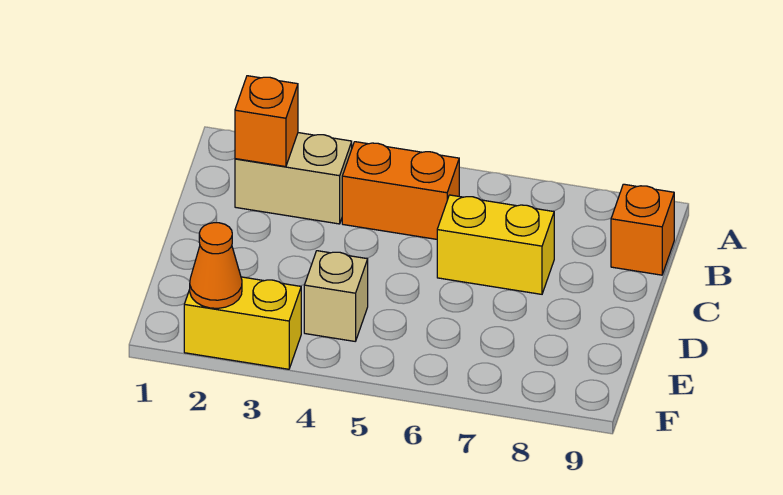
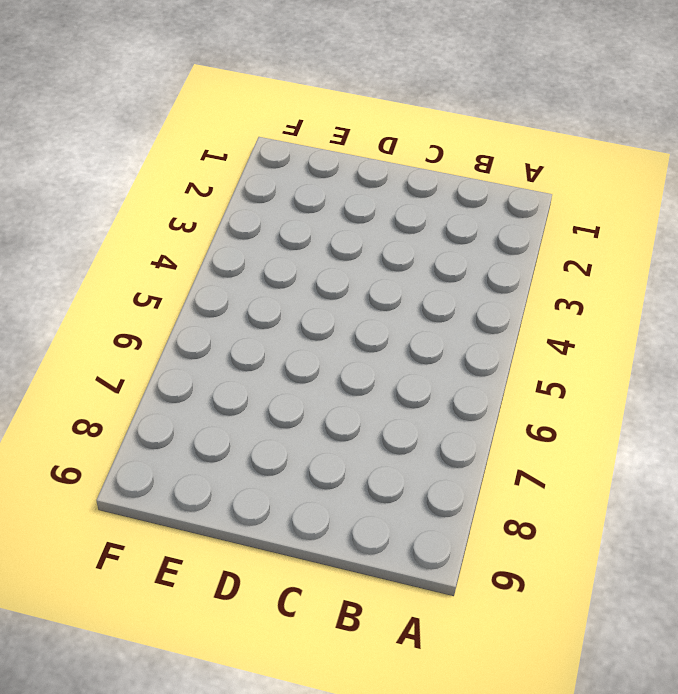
none -> tan brick B2:B3 level 1
none -> orange brick B4:B5 level 1

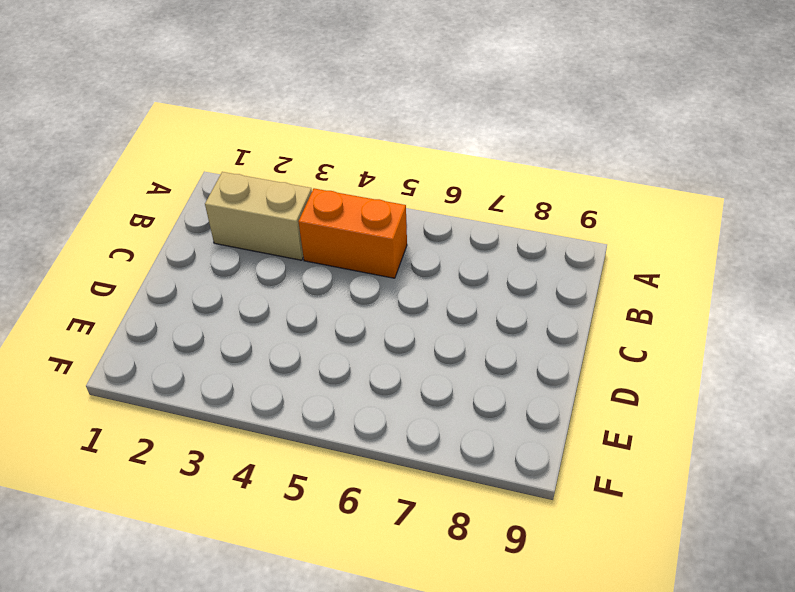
none -> orange brick B9 level 1
none -> yellow brick C6:C7 level 1

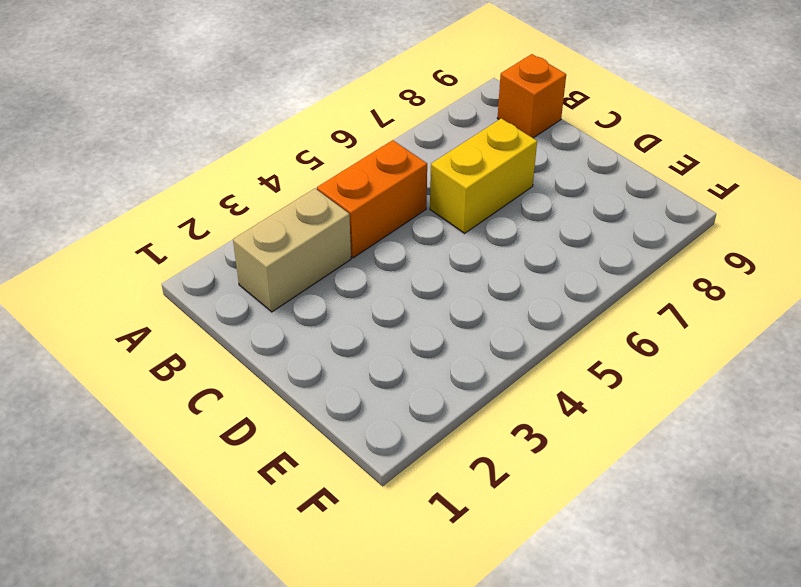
none -> tan brick E4 level 1
none -> yellow brick F2:F3 level 1

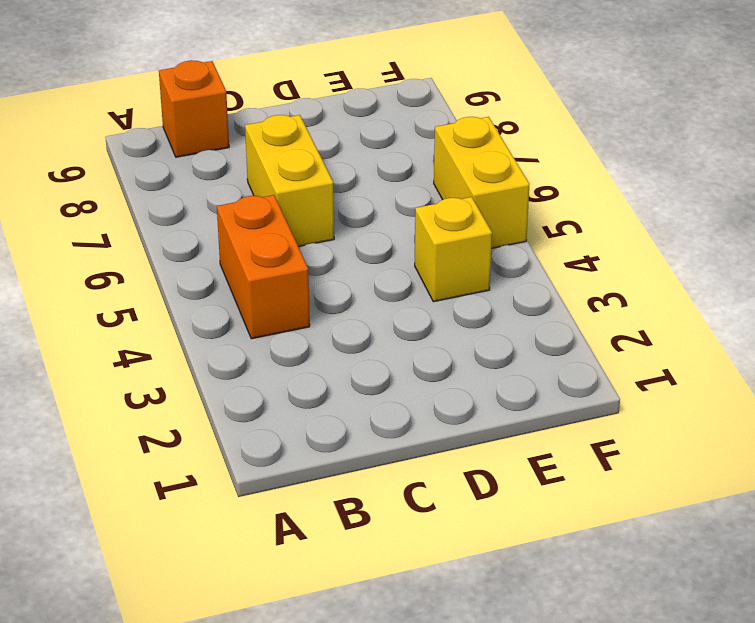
yellow brick E4 level 1 -> tan brick E4 level 1
yellow brick F5:F6 level 1 -> yellow brick F2:F3 level 1
none -> tan brick B2:B3 level 1
none -> orange brick B2 level 2

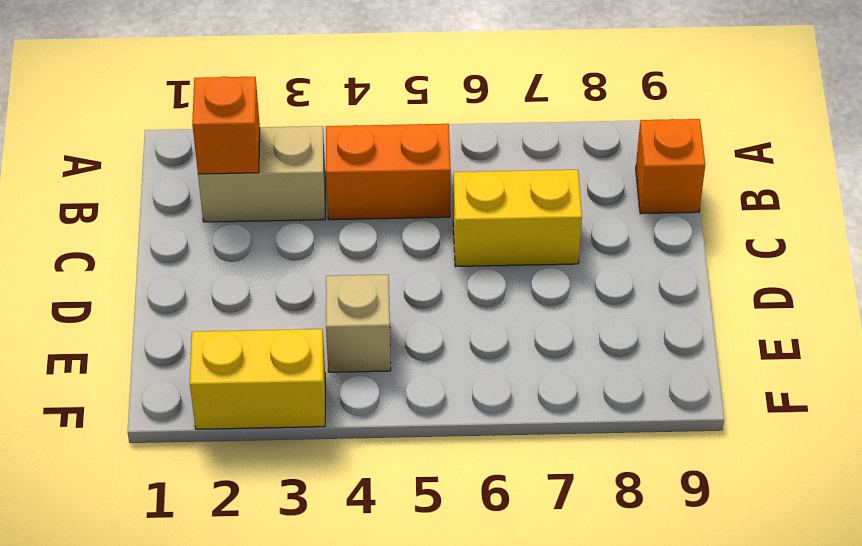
none -> orange cone F2 level 2

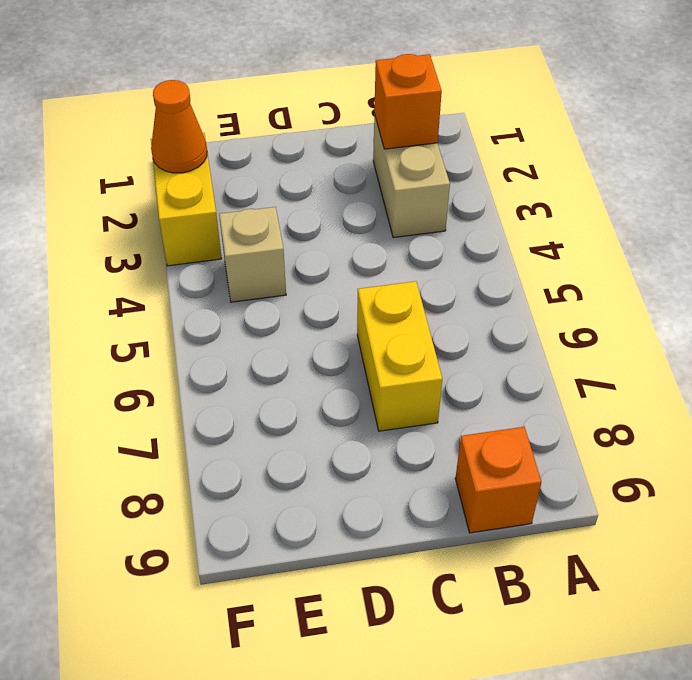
none -> orange brick B4:B5 level 1

